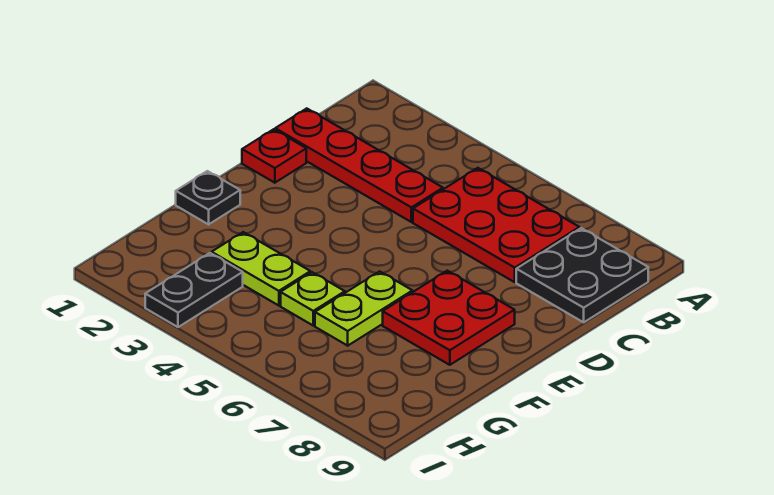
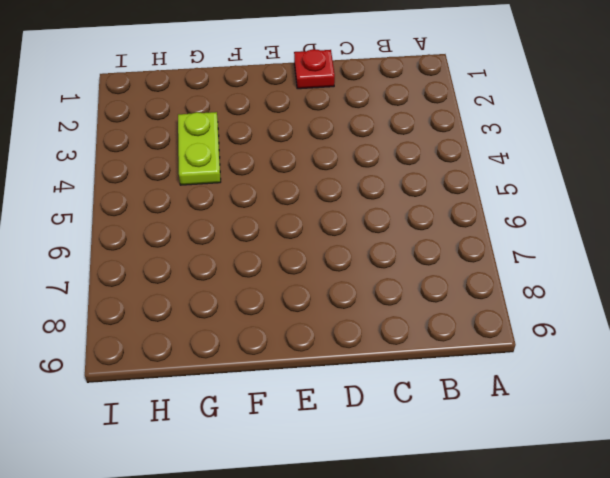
none -> red plate B5:C7 level 1
none -> black plate B8:C9 level 1

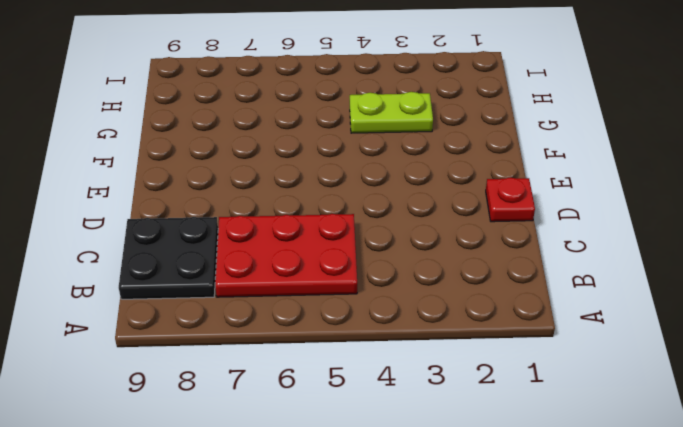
none -> red plate C1:C4 level 1
none -> red plate E7:F8 level 1

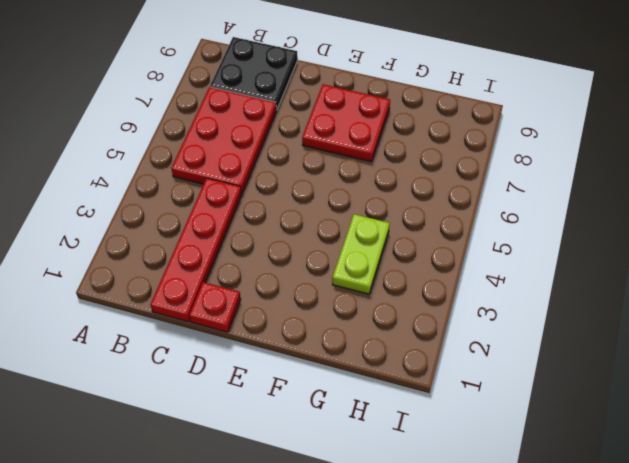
none -> black plate F1 level 1
none -> lime plate F6:G6 level 1

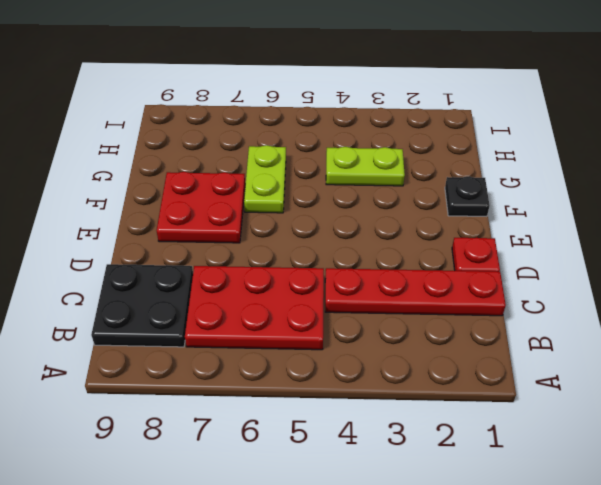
none -> lime plate G5 level 1
none -> black plate H3:I3 level 1

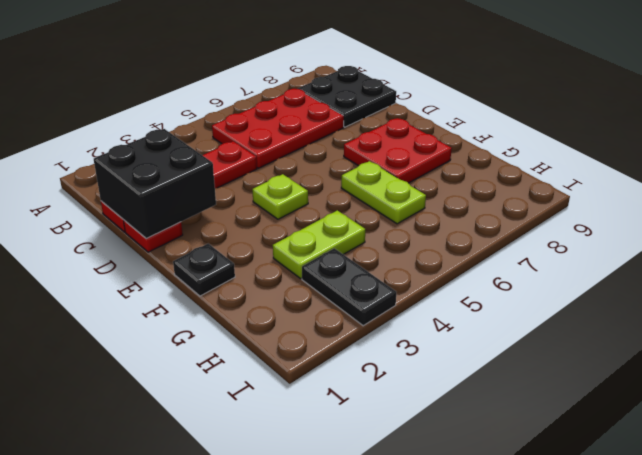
black brick C1:D2 level 2 -> none
lime plate E4 level 1 -> lime plate G5 level 1

